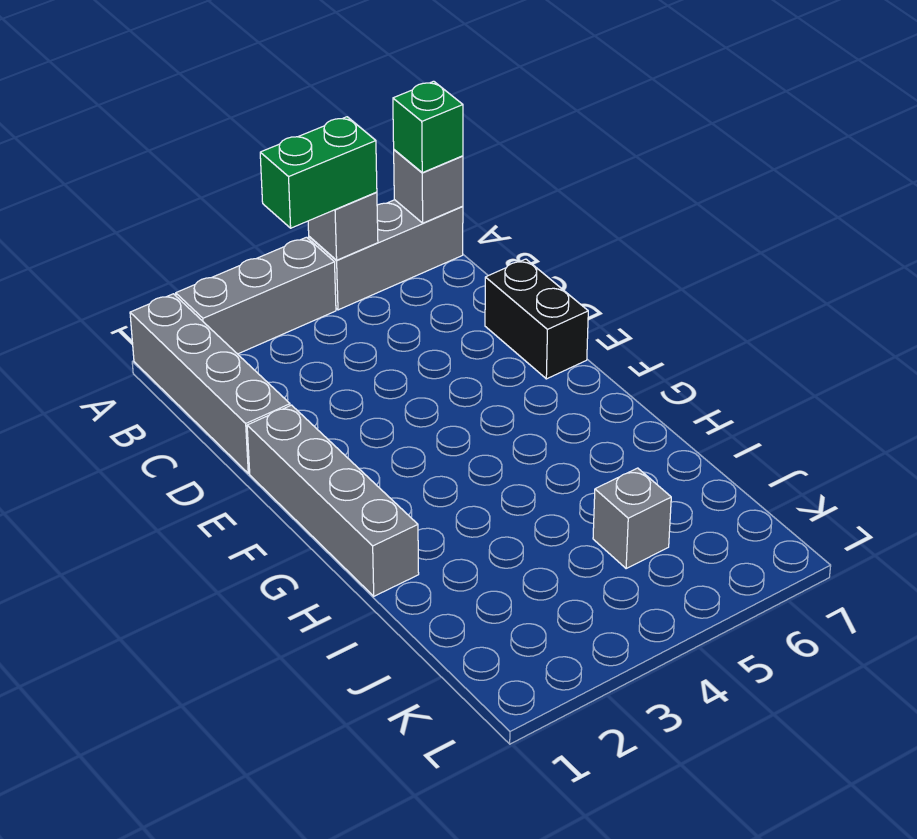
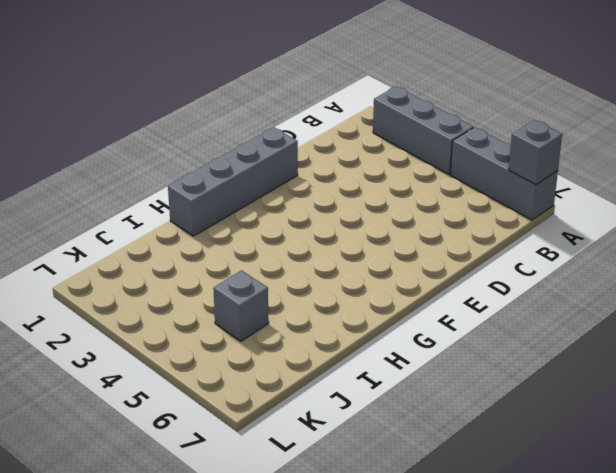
none -> grey brick A1:D1 level 1
none -> black brick D7:E7 level 1

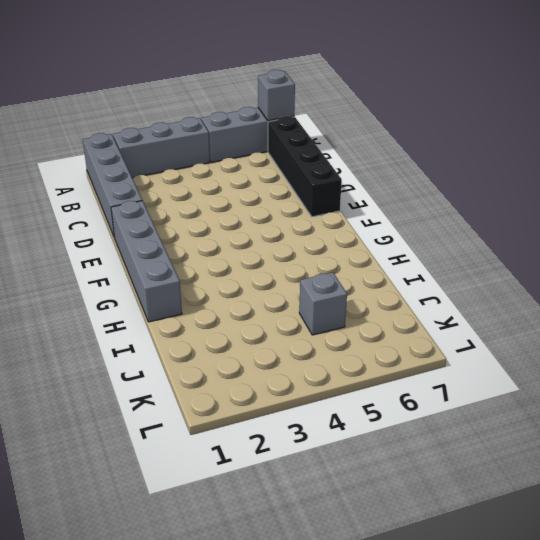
black brick B7:E7 level 1 -> black brick D7:E7 level 1
none -> grey brick A5 level 2
none -> green brick A4:A5 level 3

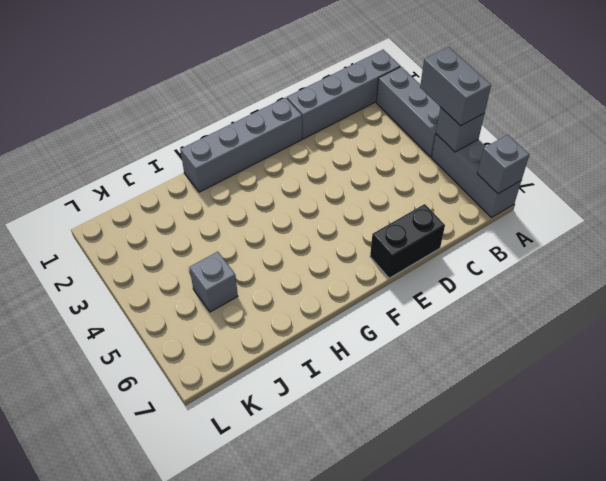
grey brick A4:A5 level 3 -> green brick A4:A5 level 3
none -> green brick A7 level 3

